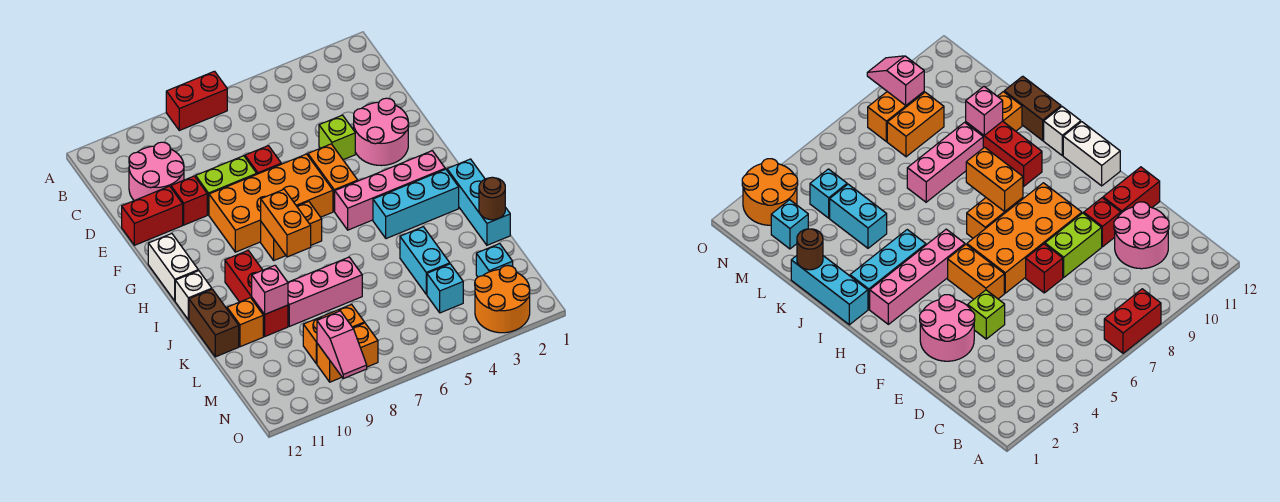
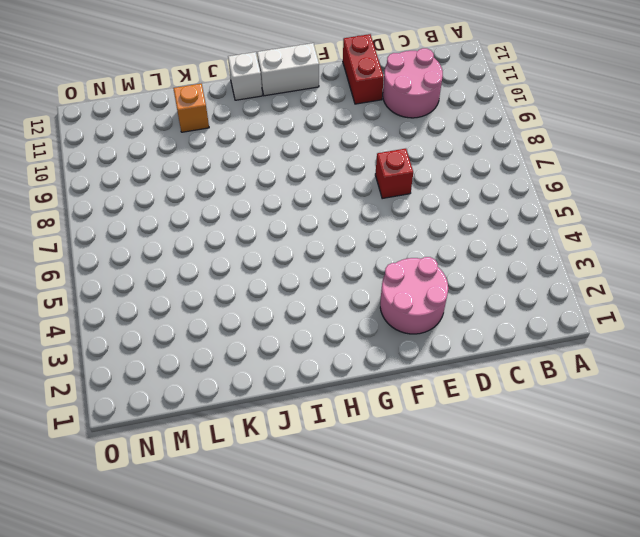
none -> red brick A7:A8 level 1
none -> lime brick E4 level 1
none -> lime brick E8:E9 level 1
none -> red brick E10 level 1

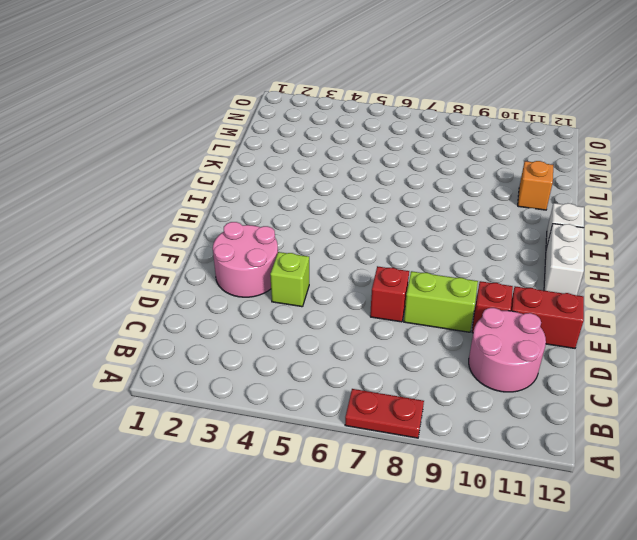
red plate A7:A8 level 1 -> red brick A7:A8 level 1
none -> orange brick F5:G5 level 1
none -> orange brick F6:G9 level 1
none -> pink brick H2:H5 level 1
none -> orange brick H7:H8 level 1

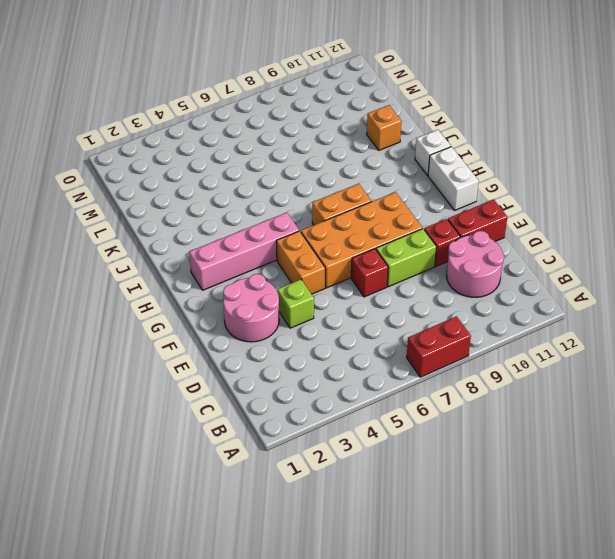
none -> cyan brick I1:K1 level 1
none -> cyan brick I2:I4 level 1
none -> red brick I10:K10 level 1
none -> brown brick J12:K12 level 1

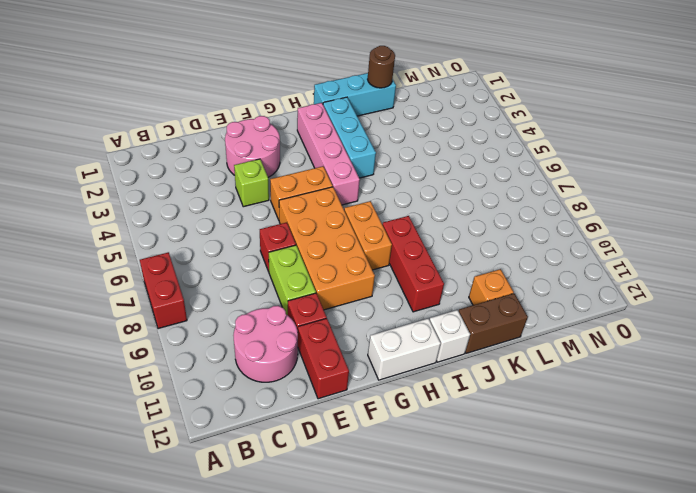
red brick I8:I10 level 1 -> red brick I10:K10 level 1
none -> cyan brick K4:L4 level 1
none -> pink brick K7:K9 level 1
none -> cyan brick M2 level 1
none -> cyan brick M4 level 1

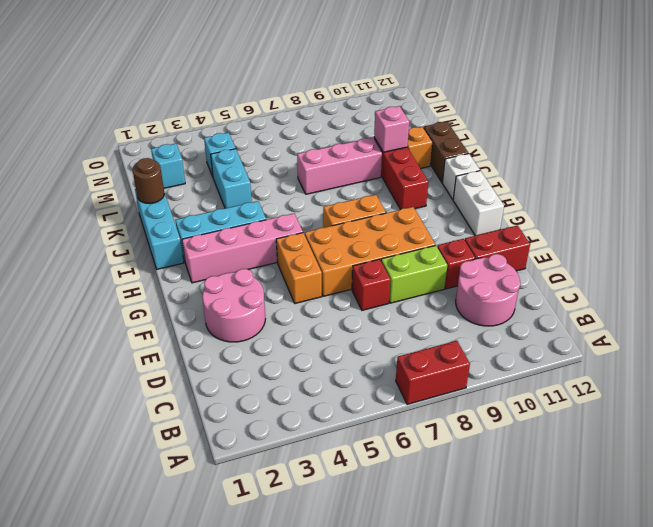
none -> lime brick E4 level 1
none -> orange brick M8:M9 level 1
none -> orange round brick N2:O3 level 1
none -> orange brick N8:N9 level 1

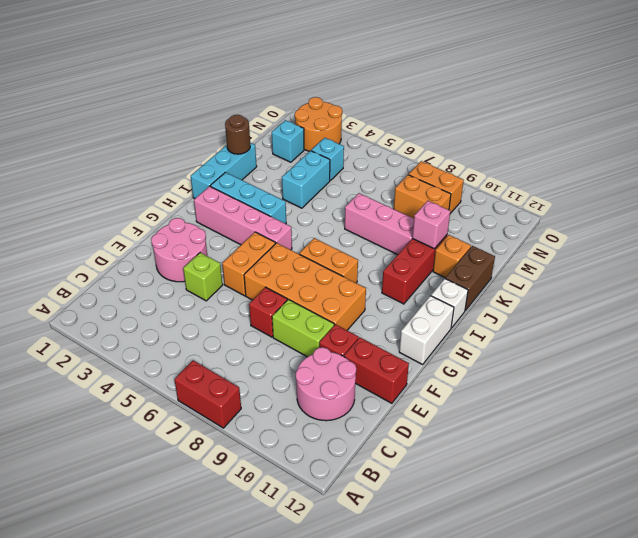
none -> orange brick H8:I8 level 2
none -> pink slope N9:O9 level 2 top N

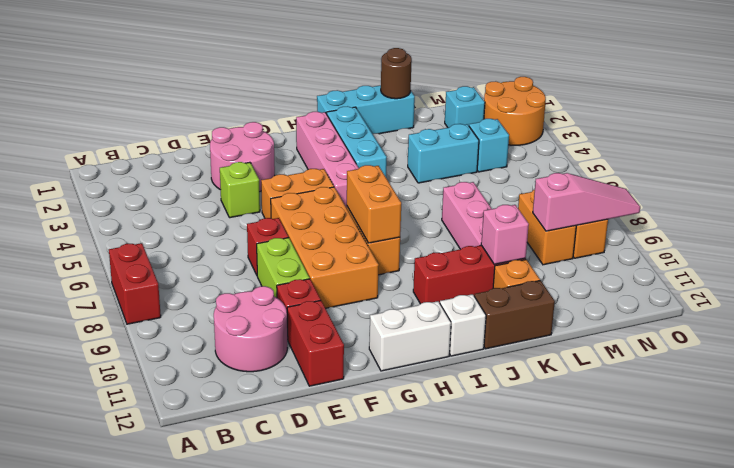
orange brick H7:H8 level 2 -> orange brick H8:I8 level 2
pink slope M9:O9 level 2 top M -> pink slope N9:O9 level 2 top N

